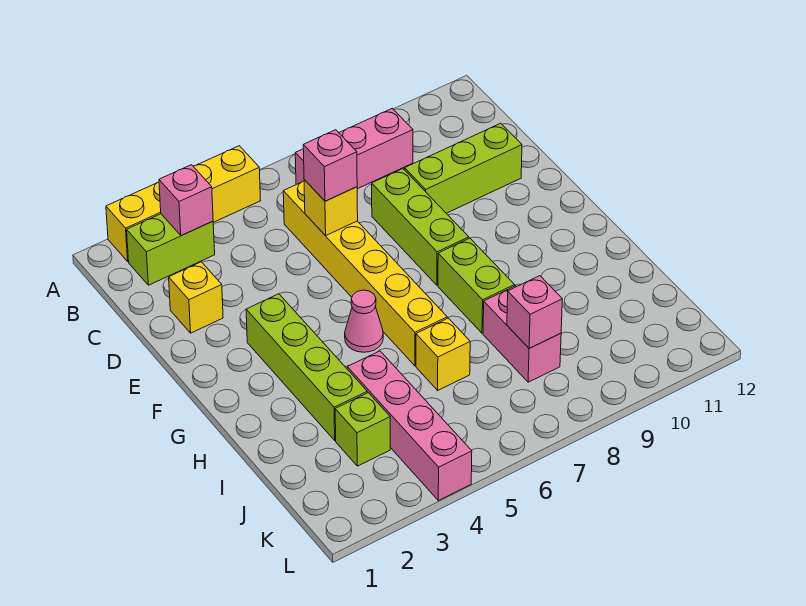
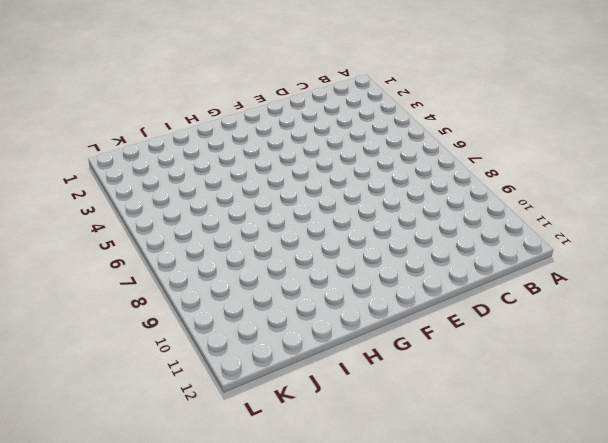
none -> yellow brick A2:A5 level 1
none -> lime brick B2:B3 level 1
none -> pink brick B7:B9 level 1

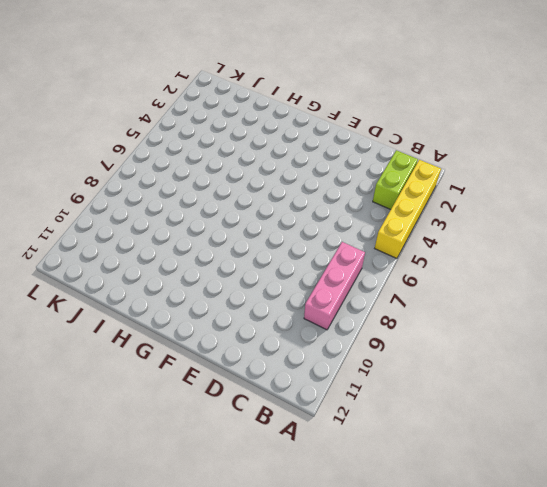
none -> yellow brick C6:H6 level 1
none -> yellow brick D2 level 1
none -> lime brick D8:F8 level 1

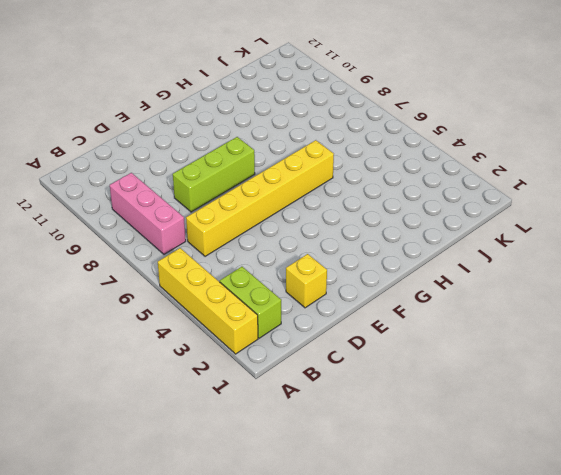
none -> lime brick D9:D11 level 1
none -> lime brick F3:I3 level 1
none -> pink cone G5 level 1

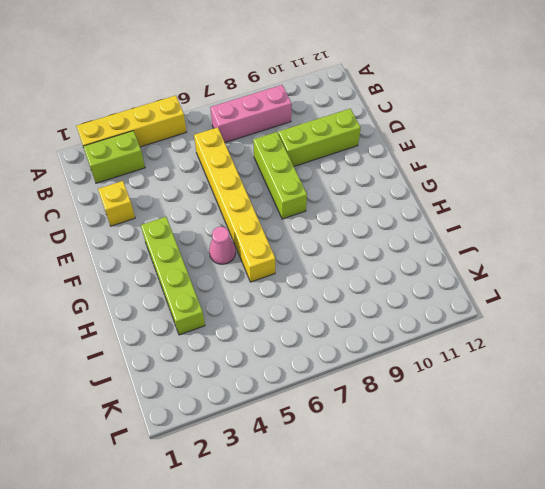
none -> lime brick G8:H8 level 1
none -> pink brick I4:L4 level 1
none -> yellow brick I6 level 1

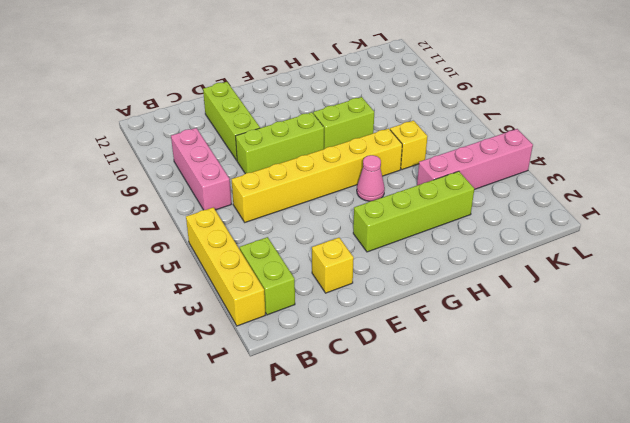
none -> pink brick I8:J8 level 1
none -> lime brick J3 level 1
none -> pink brick B3 level 2

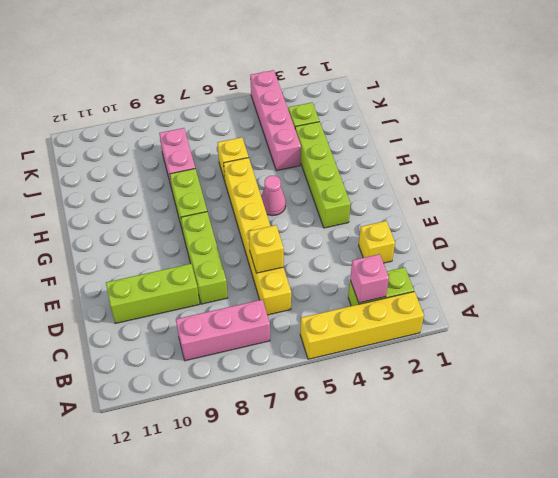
none -> pink brick J8 level 2
none -> pink brick D6 level 3

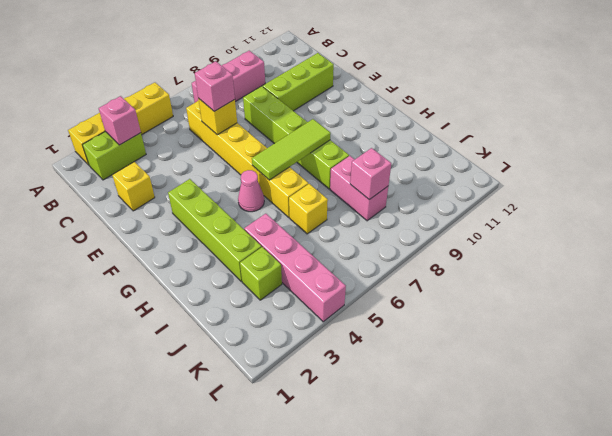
lime tile G6:G8 level 2 -> none

